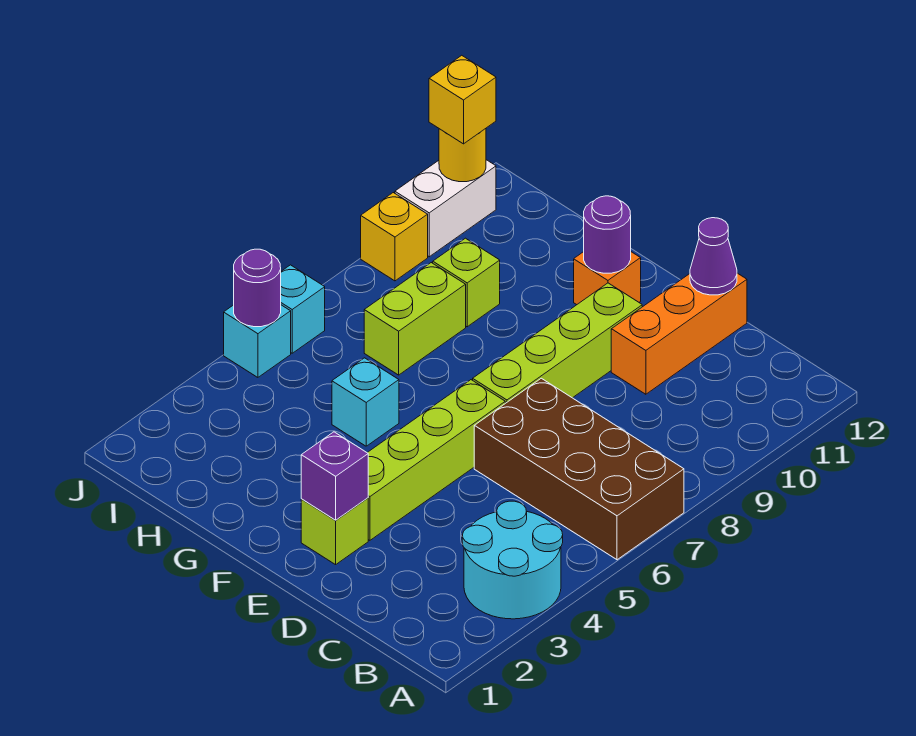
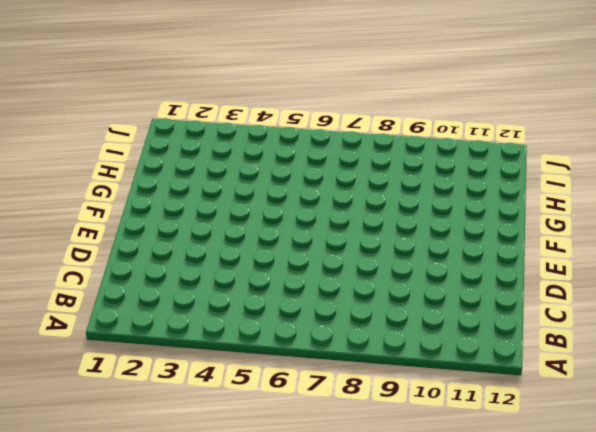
none -> cyan round brick A3:B4 level 1
none -> brown brick A6:D7 level 1
none -> orange brick D10:D12 level 1

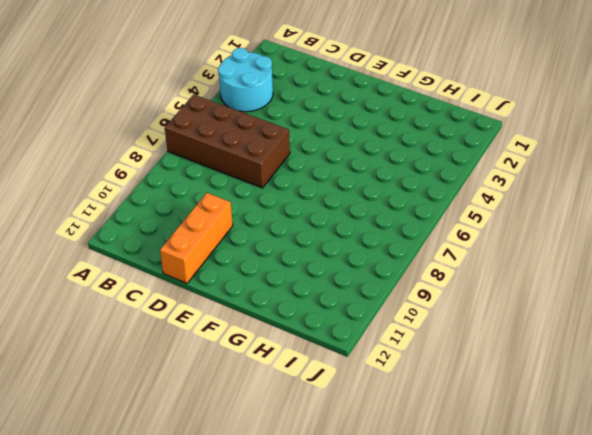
none -> lime brick E2 level 1
none -> lime brick E3:E6 level 1
none -> lime brick E7:E10 level 1

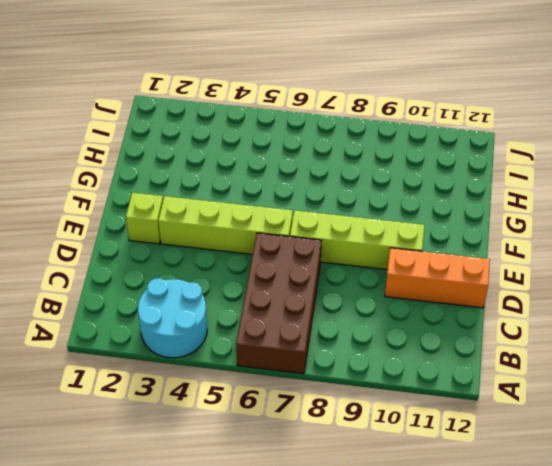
none -> orange brick F11 level 1
none -> cyan brick G5 level 1
none -> lime brick H7:H8 level 1

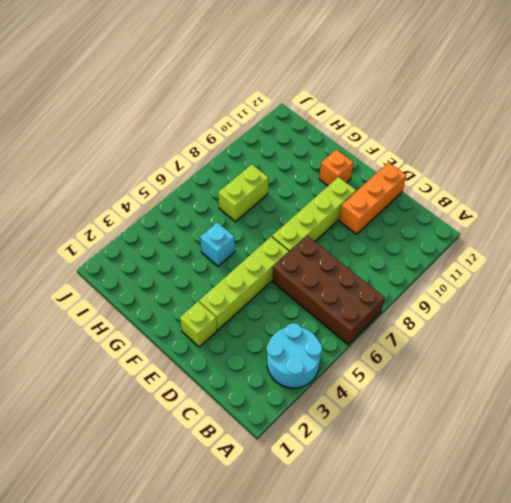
none -> lime brick H9 level 1
none -> cyan brick J5 level 1
none -> cyan brick J6 level 1

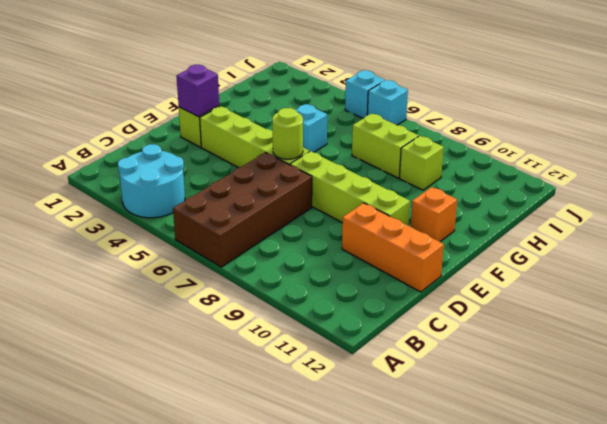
lime round brick E6 level 2 -> none
none -> yellow brick J9 level 1
none -> white brick J10:J11 level 1
none -> purple cone D12 level 2

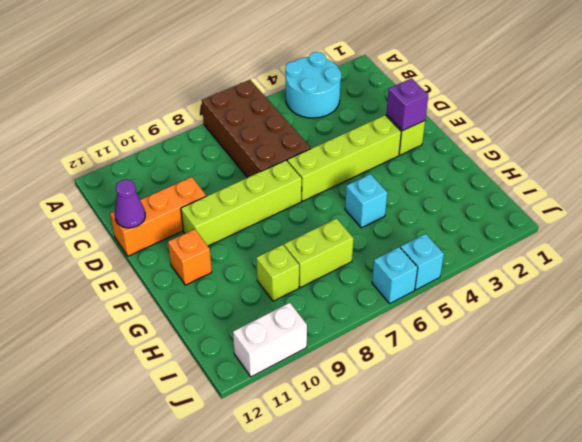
none -> yellow brick J9 level 1
none -> purple round brick F11 level 2
none -> purple round brick J5 level 2

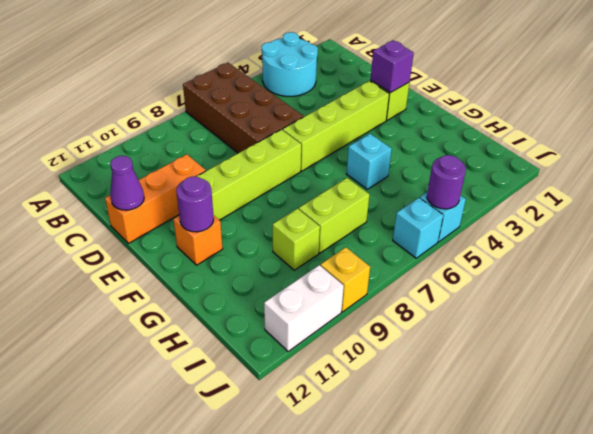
none -> yellow round brick J11 level 2
none -> yellow brick J11 level 3

